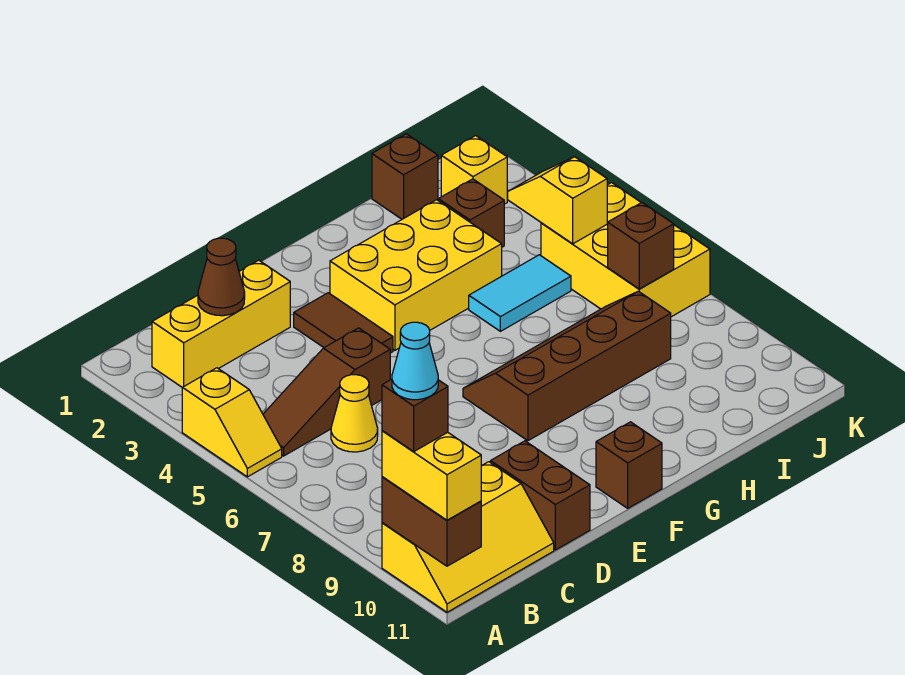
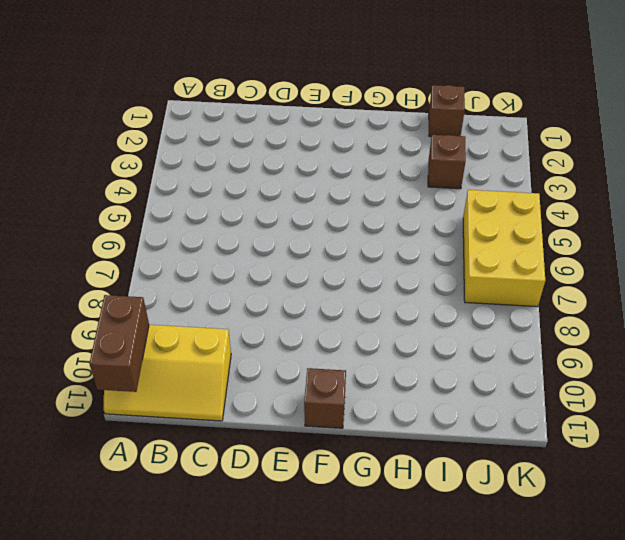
none -> yellow slope A4:A5 level 1 top 4
none -> yellow brick B2:D2 level 1
none -> brown slope B5:D5 level 1 top D

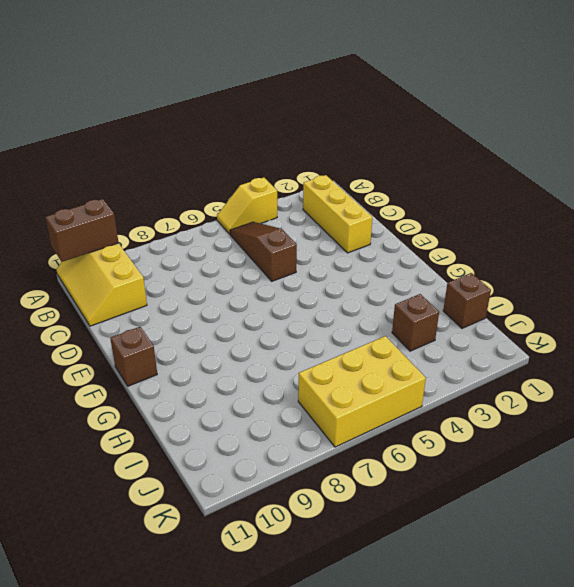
none -> yellow cone C6 level 1
none -> brown brick D10:D11 level 1
none -> brown tile E3:E4 level 1

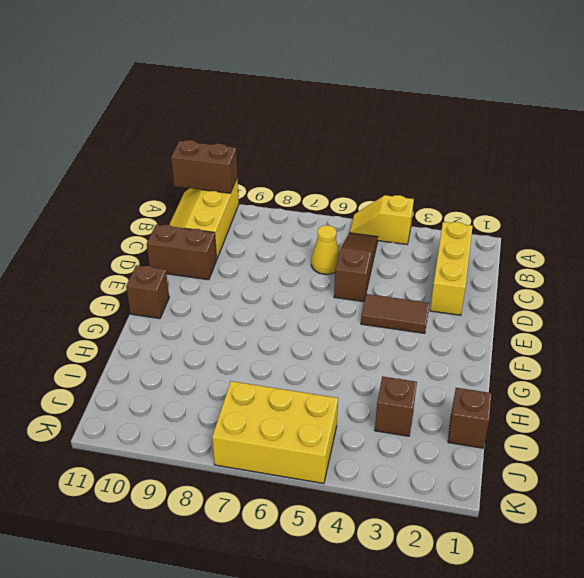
none -> yellow brick F3:H4 level 1
none -> brown slope F7:I8 level 1 top 8
none -> cyan tile H5:I5 level 1

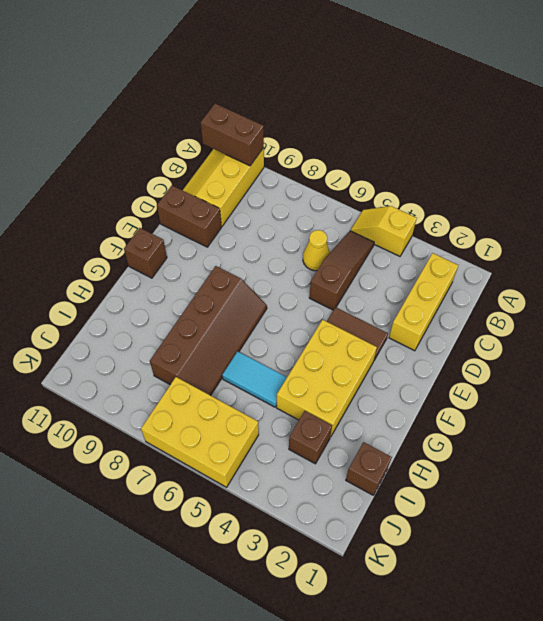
cyan tile H5:H6 level 1 -> cyan tile H5:I5 level 1
none -> yellow brick J2 level 1
none -> brown cone C2 level 2
none -> yellow slope J4:J5 level 2 top 5

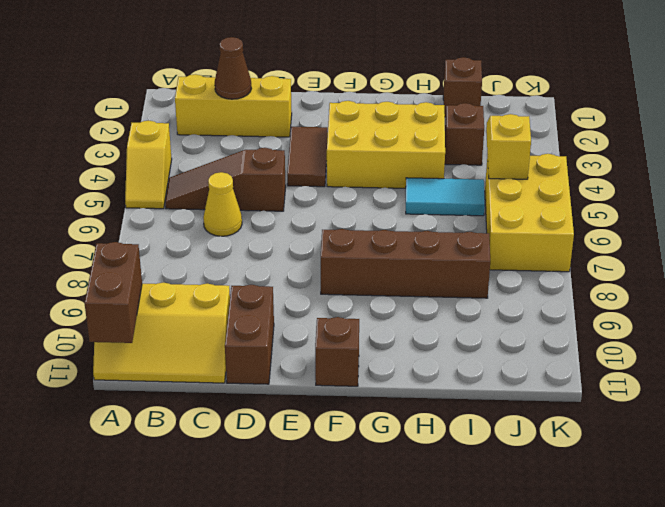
none -> yellow brick J2 level 1
none -> brown brick J7 level 2
none -> yellow brick A10:A11 level 3

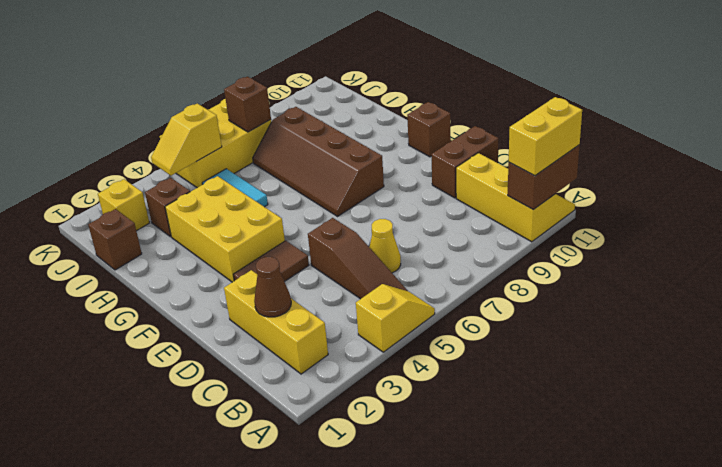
none -> brown brick A10 level 4
none -> cyan cone A10 level 5

